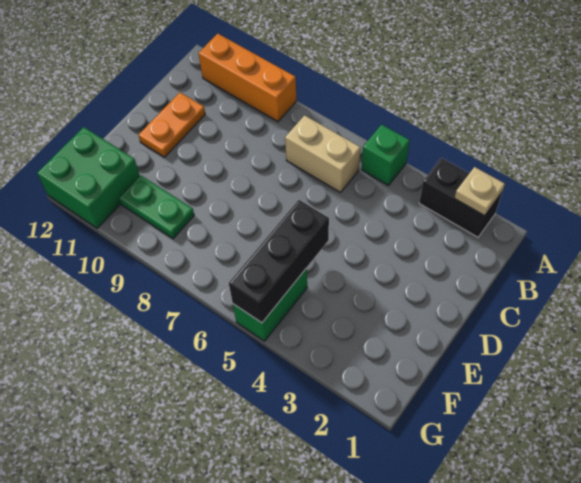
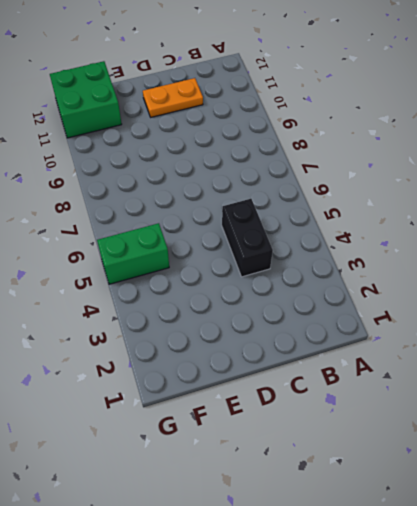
black brick C4:C5 level 1 -> black brick A2:A3 level 1
none -> green brick A5 level 1
none -> orange brick A9:A11 level 1

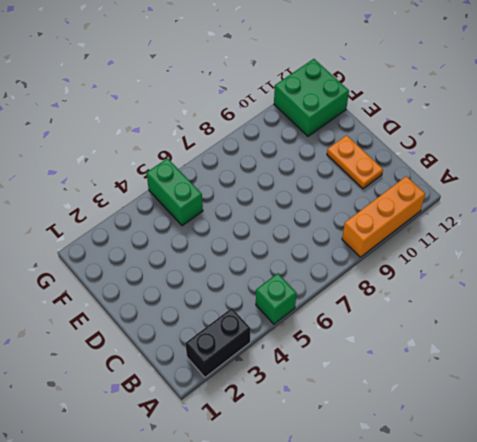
none -> tan brick B6:B7 level 1
none -> green plate F9:F10 level 1

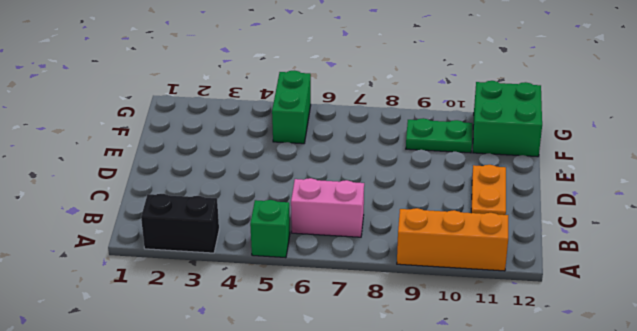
pink brick B6:B7 level 1 -> tan brick B6:B7 level 1
none -> tan plate A2 level 2
none -> black brick E5:G5 level 2

